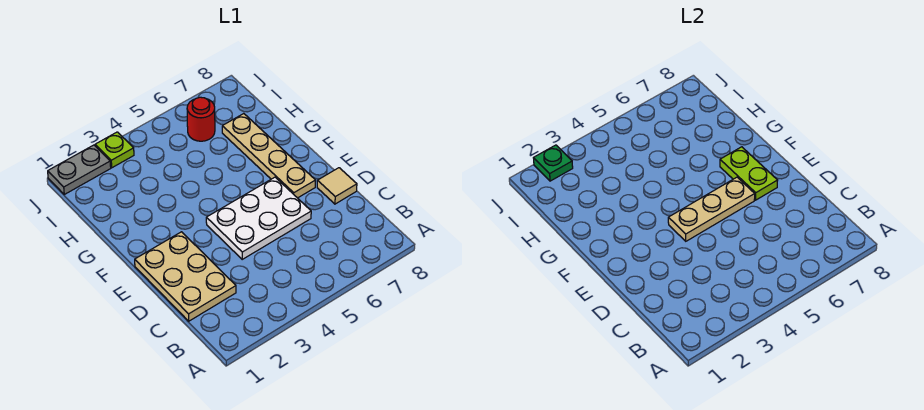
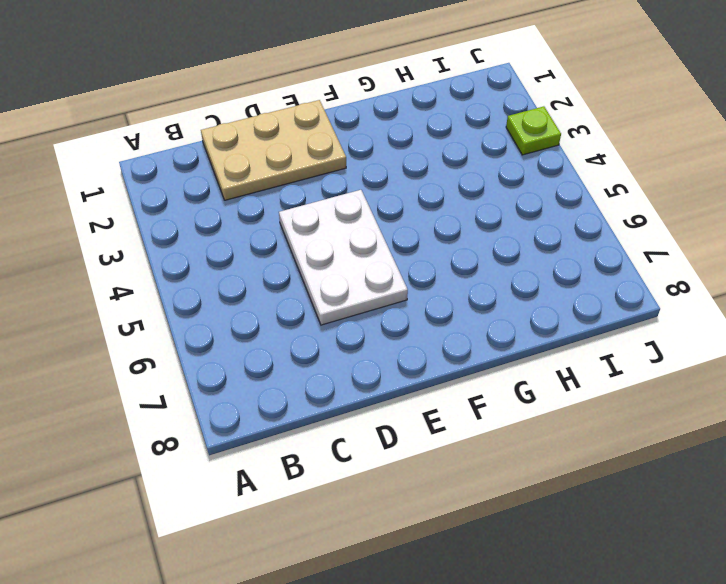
none -> tan tile D8 level 1
none -> tan plate E7:H7 level 1

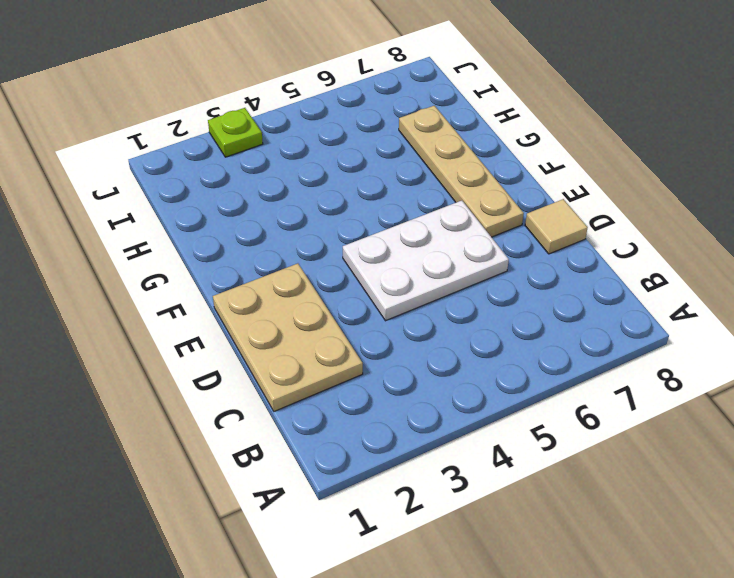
none -> red round brick I6 level 1
none -> grey plate J1:J2 level 1

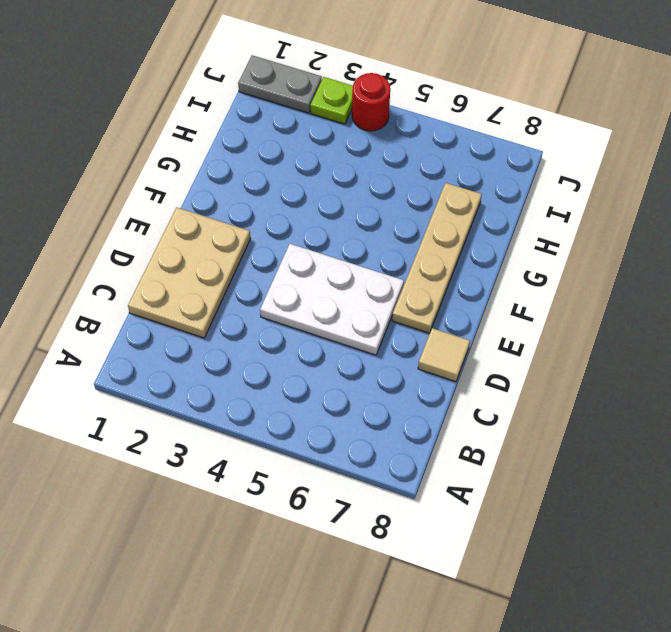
red round brick J4 level 1 -> red round brick I6 level 1
none -> tan plate E4:E6 level 2
none -> lime plate E7:F7 level 2

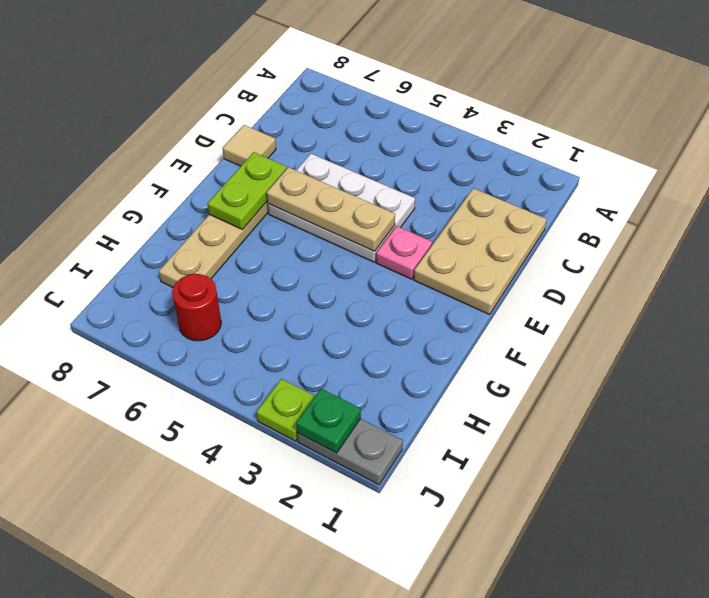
pink plate E3 level 1 -> none

